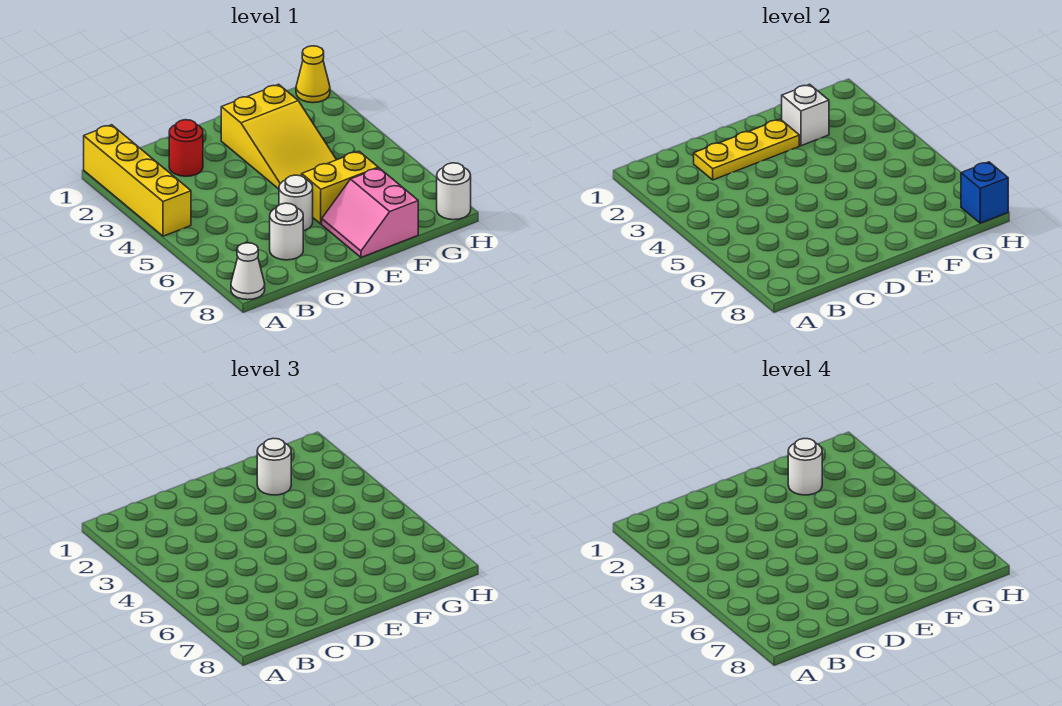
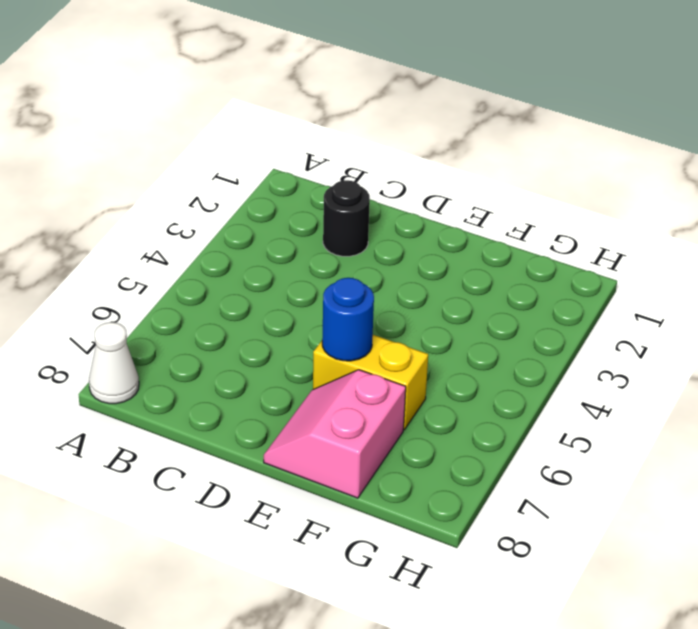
black round brick C2 level 1 -> red round brick C2 level 1
blue round brick E6 level 2 -> none
none -> yellow brick A1:A4 level 1
none -> white round brick C7 level 1
none -> white round brick D6 level 1

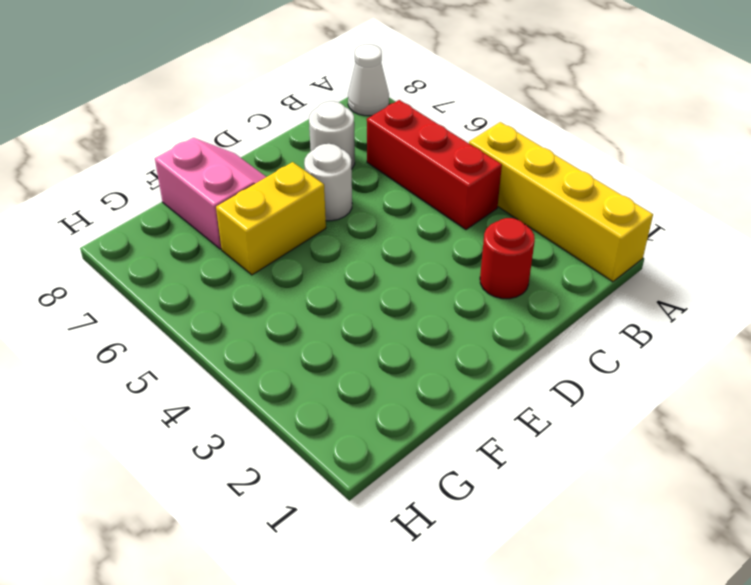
red brick B4:B6 level 1 -> none
none -> yellow slope E2:F4 level 1 top 2
none -> yellow cone H1 level 1
none -> white round brick H8 level 1

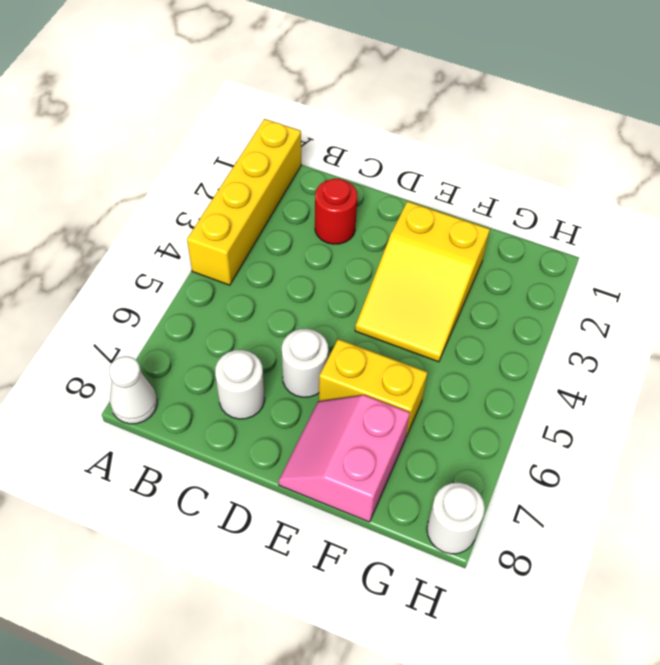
none -> yellow cone H1 level 1
none -> yellow plate C2:E2 level 2
none -> white brick F2 level 2

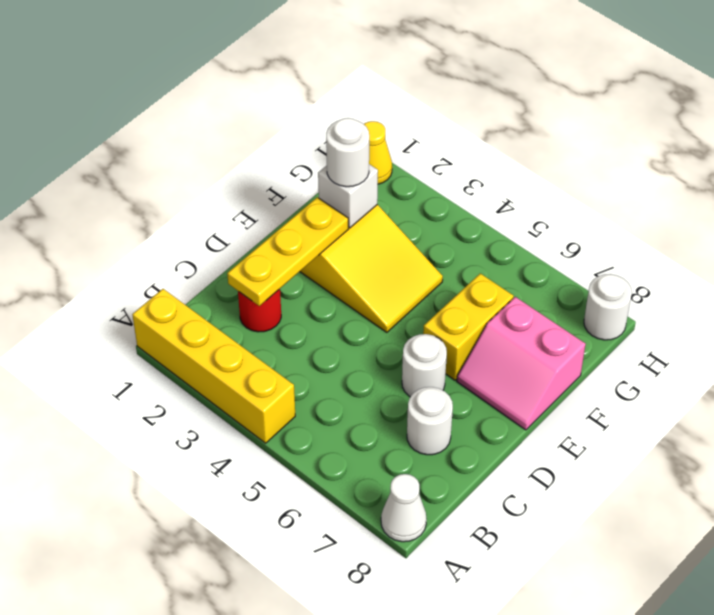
none -> blue brick H8 level 2
none -> white round brick F2 level 4

